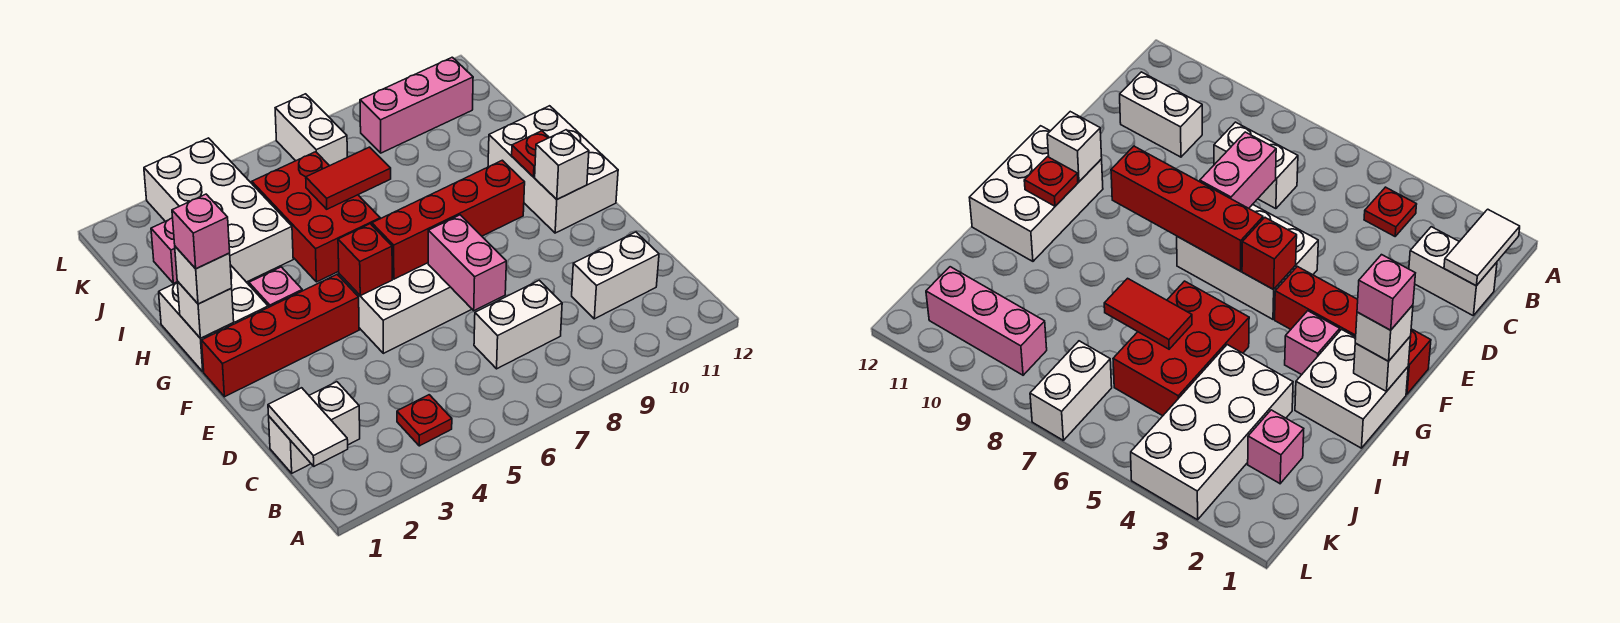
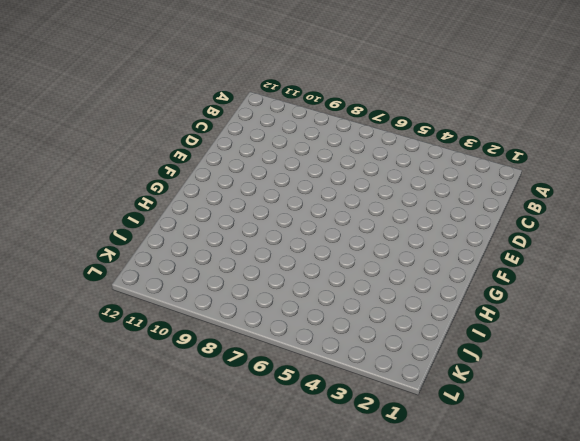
none -> red plate B4 level 1
none -> white brick C1:C2 level 1
none -> white brick C7:C8 level 1

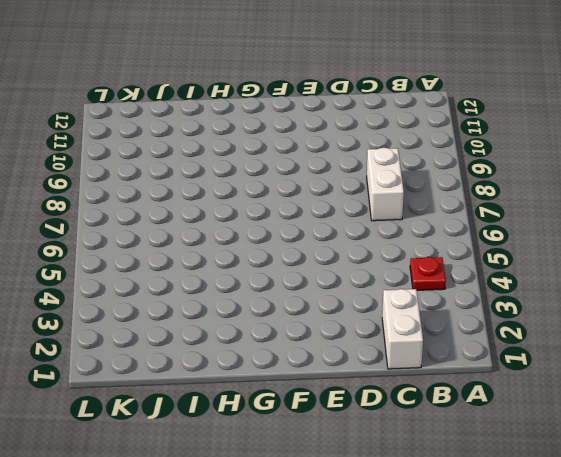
none -> white brick C10:C11 level 1
none -> white brick E5:F7 level 1
none -> red brick F1:F4 level 1

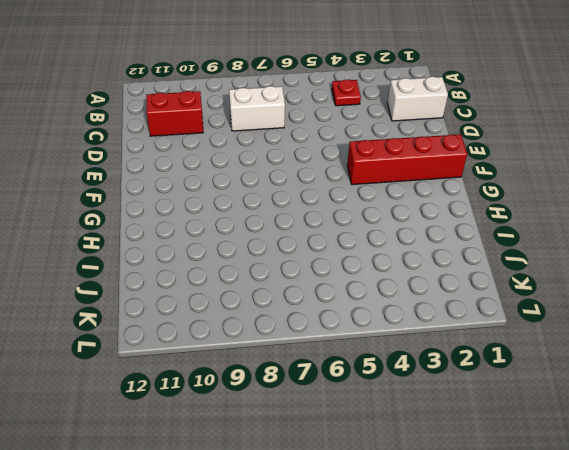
red brick C10:C11 level 1 -> white brick C10:C11 level 1
none -> white brick E5:F7 level 1
none -> white brick F11:H12 level 1
none -> white brick G1:H2 level 1

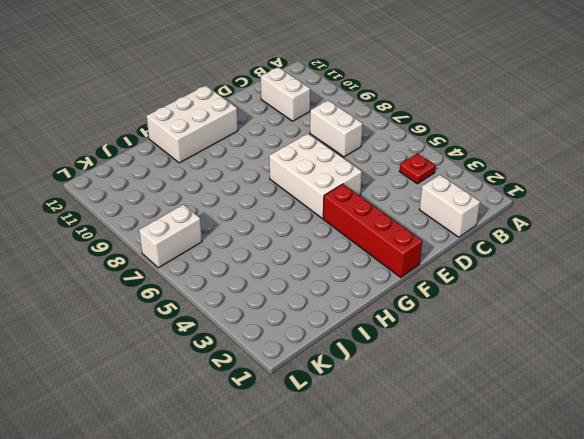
none -> white brick G1:H2 level 1
none -> pink brick G3 level 1
none -> red brick H5:J6 level 1

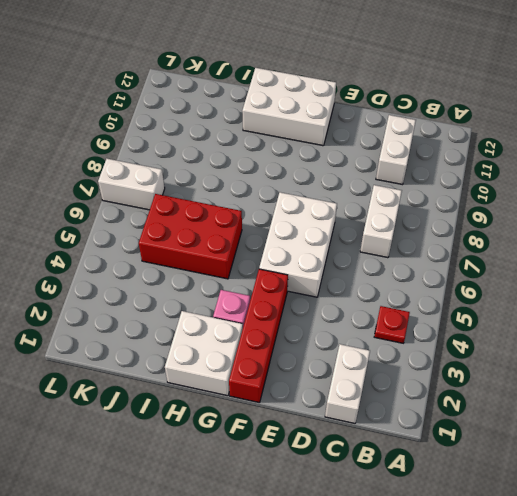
none -> white brick I3:L4 level 1
none -> pink brick J2 level 1
none -> pink brick K9:K11 level 1

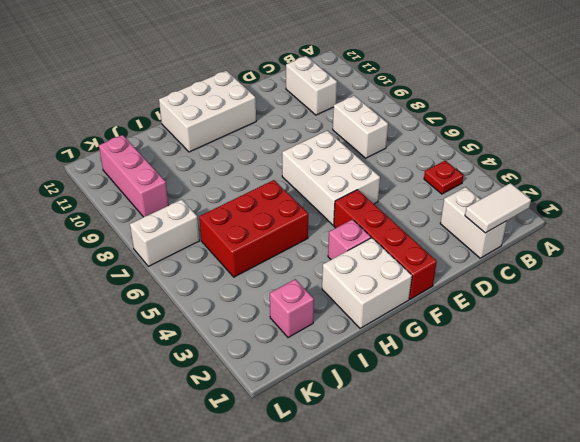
none -> white brick I3:L4 level 1
none -> pink brick D7:E7 level 2
none -> red brick F5 level 2

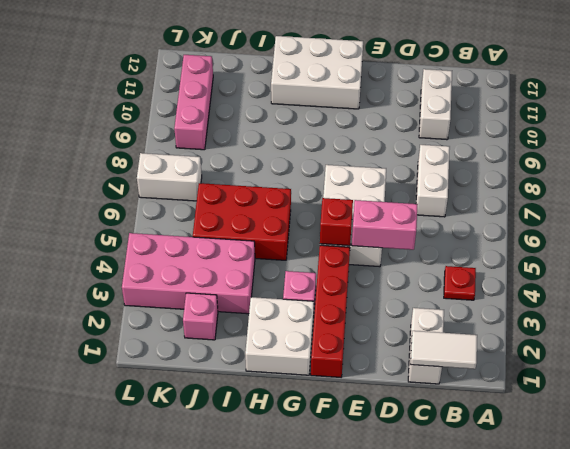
pink brick D5:E5 level 2 -> pink brick D7:E7 level 2
pink brick I3:L4 level 1 -> white brick I3:L4 level 1
none -> red brick F6:F9 level 2
none -> white brick F11 level 2
none -> white brick G1 level 2

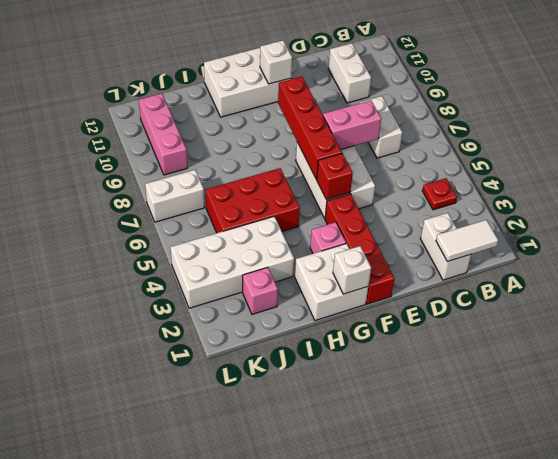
none -> red plate G11 level 2
none -> red tile I6:I7 level 2
none -> white brick G1 level 3

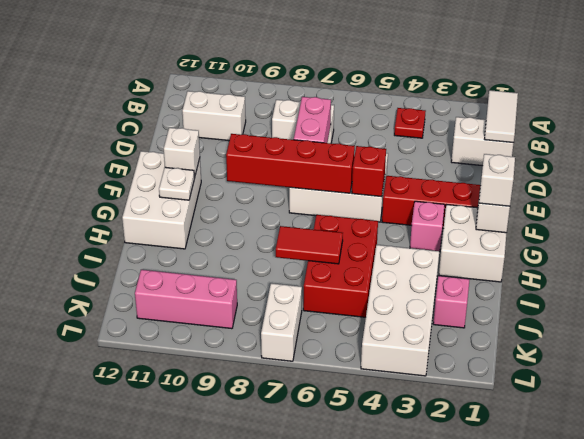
white plate G11 level 2 -> red plate G11 level 2
none -> pink brick G1 level 4

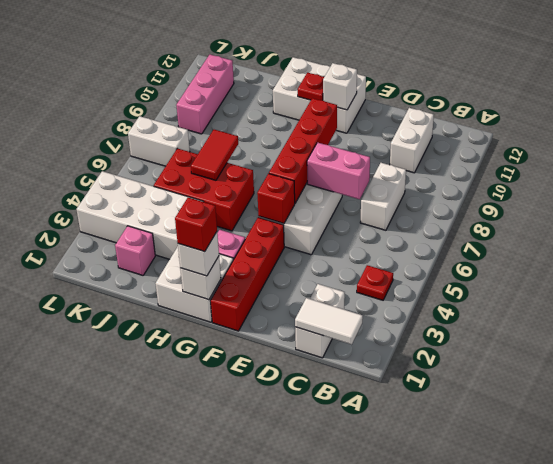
red brick G1 level 4 -> pink brick G1 level 4

